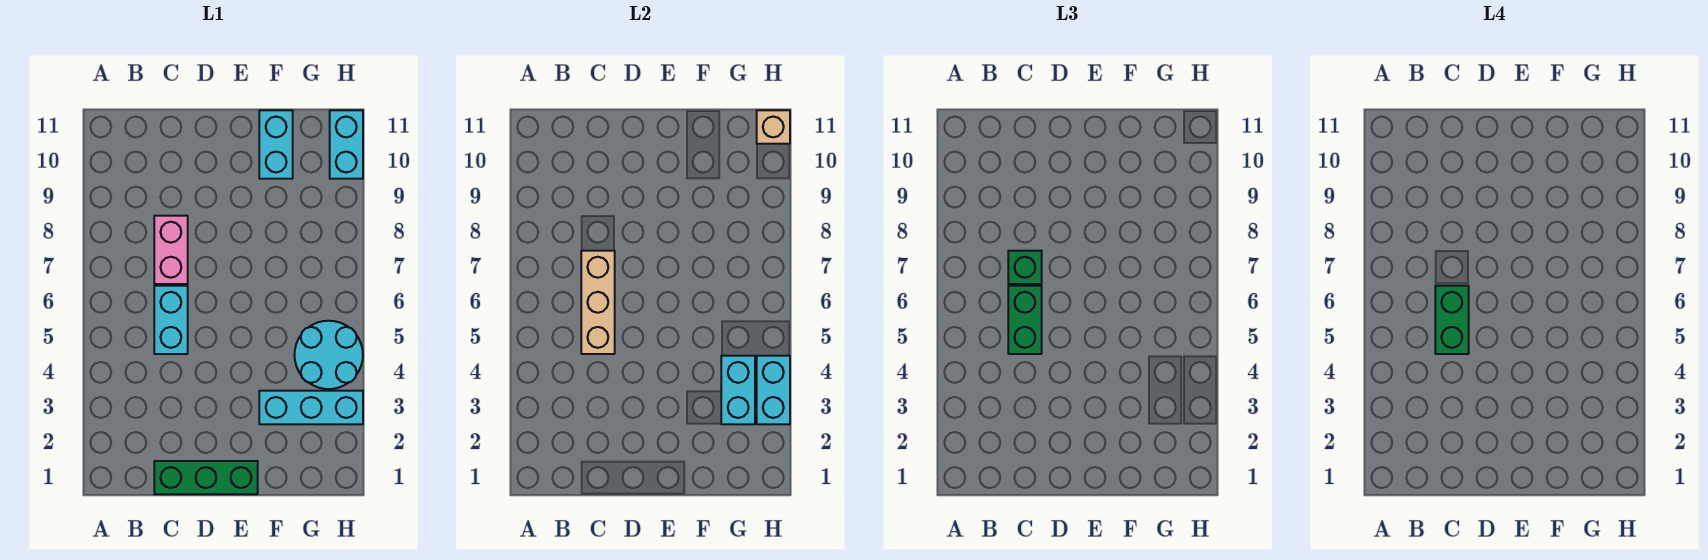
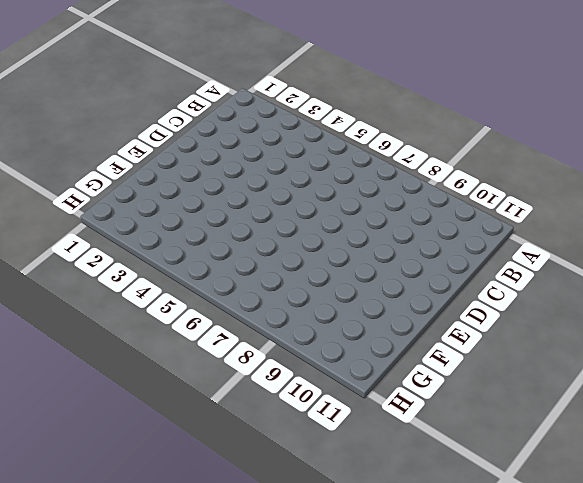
none -> green brick C1:E1 level 1
none -> cyan brick C5:C6 level 1
none -> pink brick C7:C8 level 1

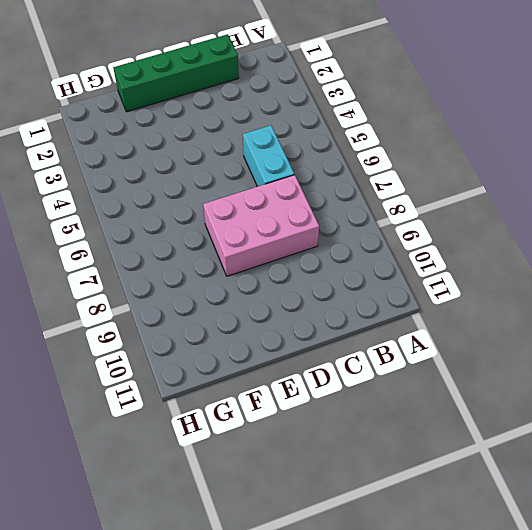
green brick C1:F1 level 1 -> green brick C1:E1 level 1
pink brick C7:E8 level 1 -> pink brick C7:C8 level 1
none -> cyan brick F3:H3 level 1
none -> cyan brick F10:F11 level 1
none -> cyan round brick G4:H5 level 1

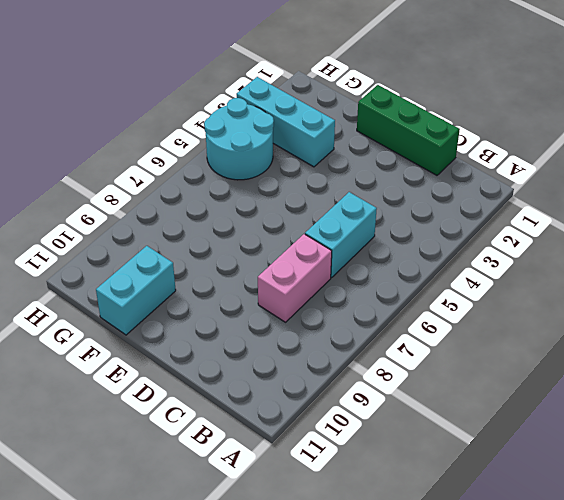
none -> cyan brick H10:H11 level 1
none -> tan brick C5:C7 level 2
none -> cyan brick G3:G4 level 2

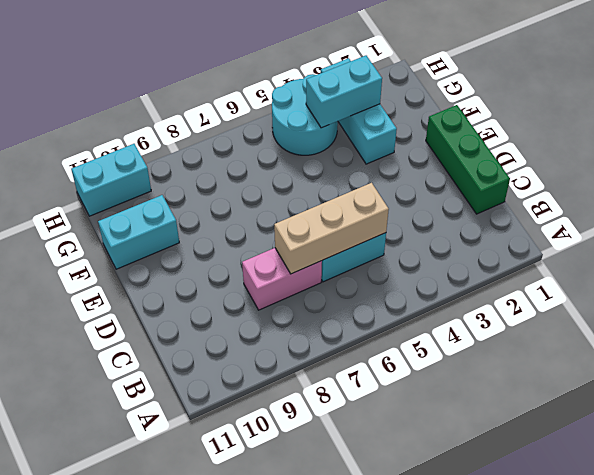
none -> cyan brick H3:H4 level 2
none -> tan brick H11 level 2
none -> green brick C5:C6 level 3

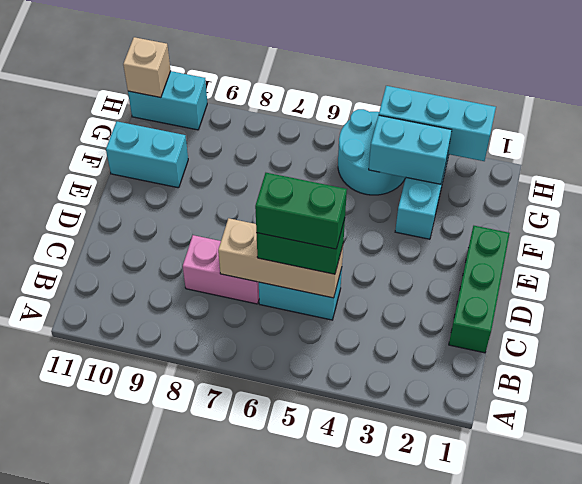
cyan brick H2:H4 level 2 -> cyan brick H3:H4 level 2
none -> green brick C7 level 3

